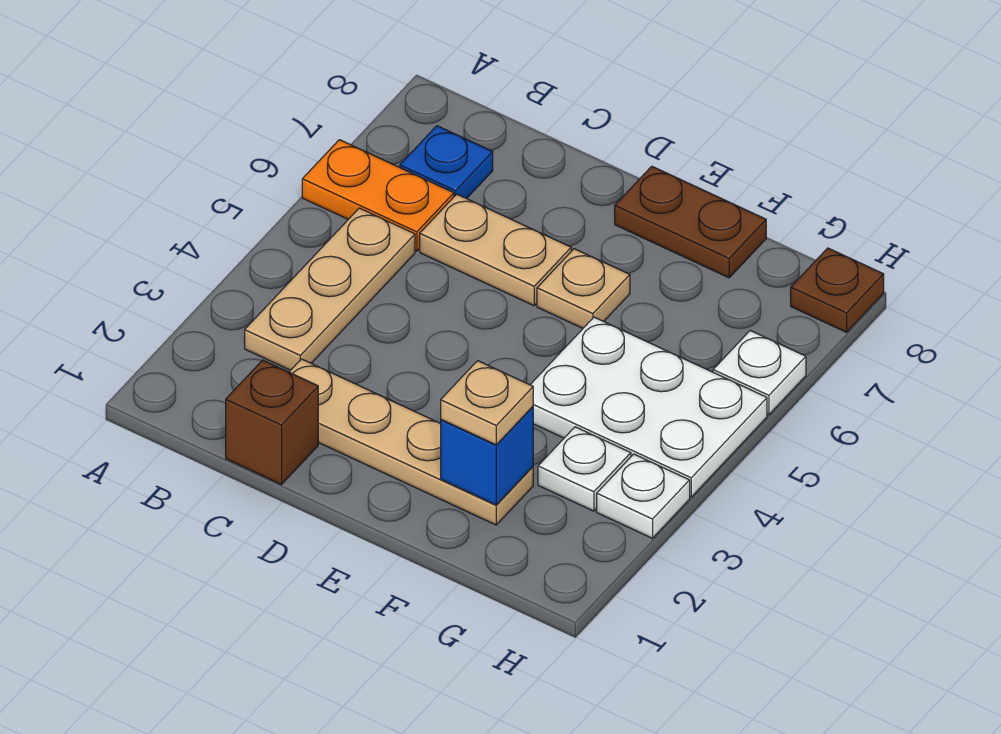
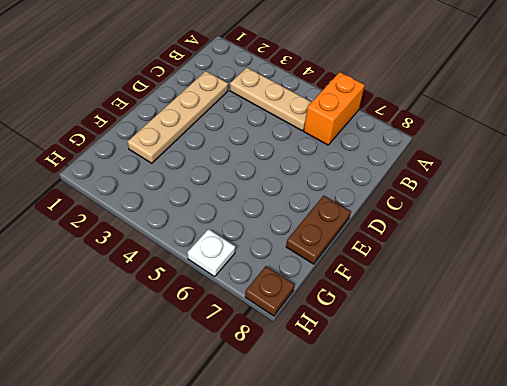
orange brick A6:B6 level 1 -> orange plate A6:B6 level 1
none -> blue plate B7 level 1
none -> brown brick C1 level 1
none -> tan plate C6:D6 level 1

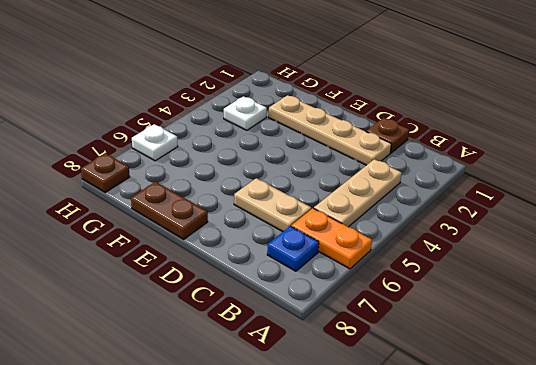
brown plate C1 level 1 -> brown brick C1 level 1
none -> tan plate E6 level 1
none -> white plate F4:H5 level 1
none -> white plate H3 level 1

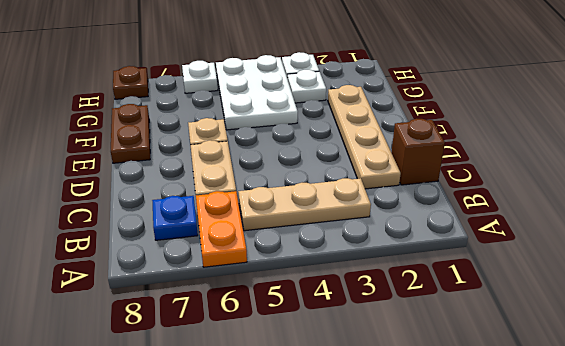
none -> blue brick F2 level 2
none -> tan plate F2 level 3

